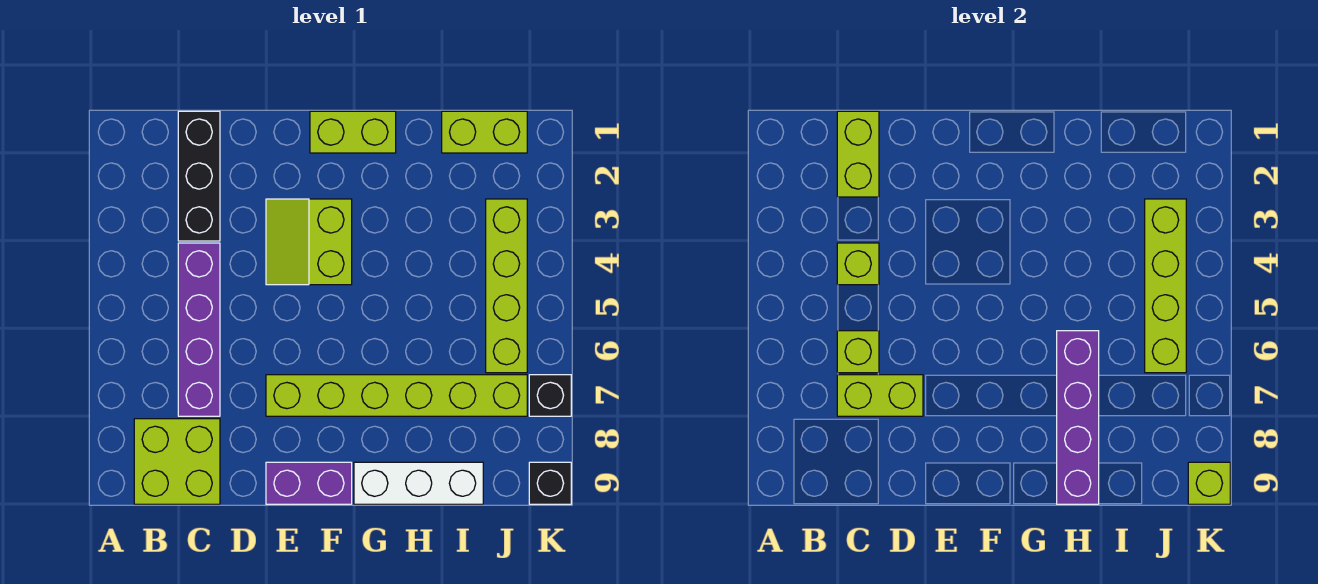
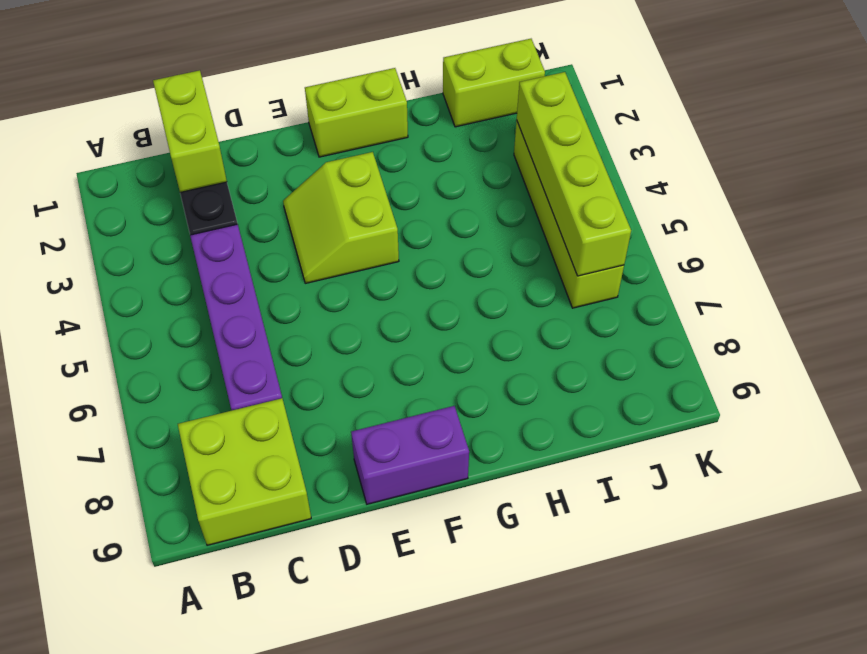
none -> lime brick E7:J7 level 1
none -> white brick G9:I9 level 1
none -> black brick K7 level 1

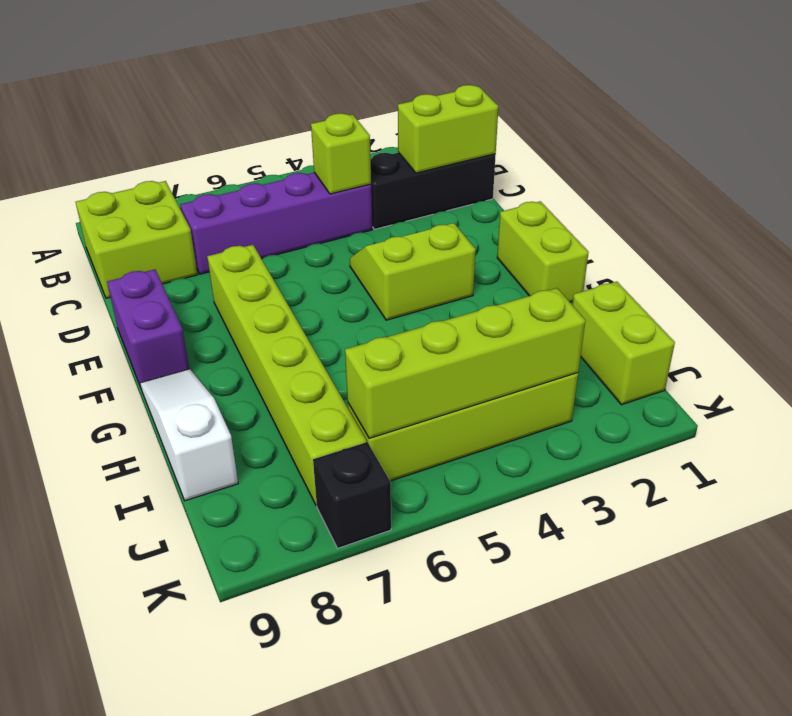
white slope G9:I9 level 1 top I -> white brick G9:I9 level 1
none -> black brick K9 level 1
none -> lime brick C6 level 2
none -> lime brick C7:D7 level 2

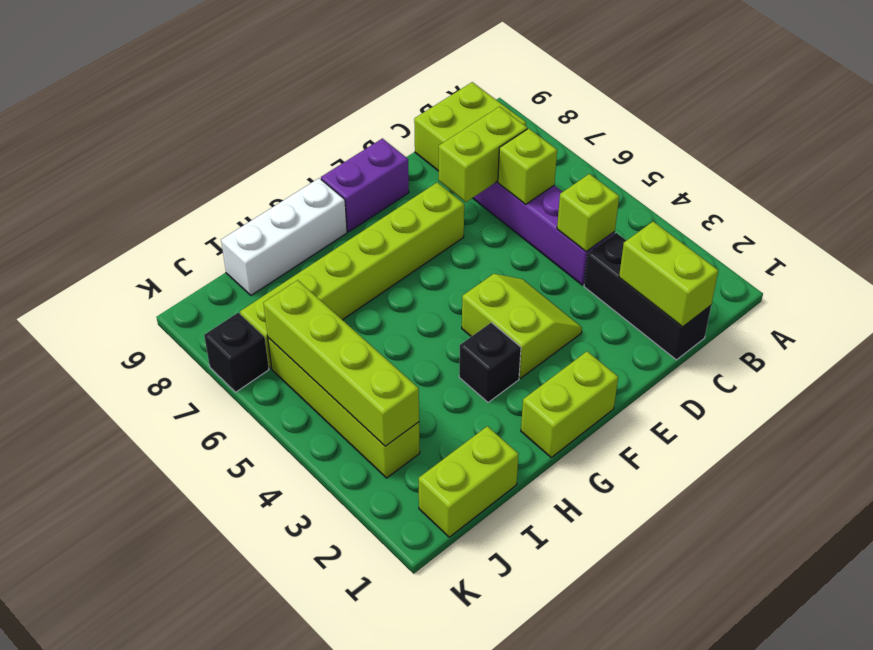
black brick G3 level 1 -> black brick K9 level 1
none -> purple brick H6:H9 level 2
none -> lime brick K9 level 2

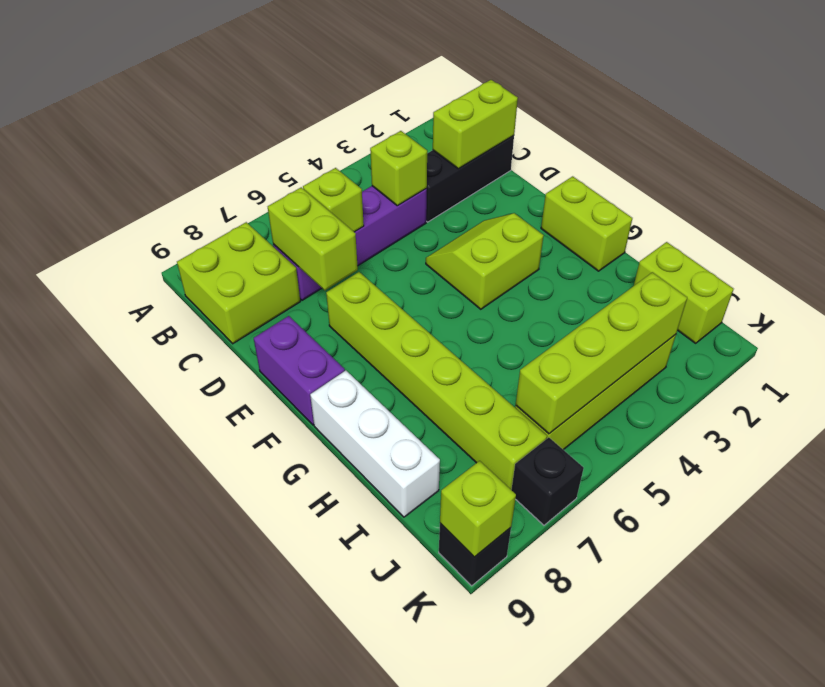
none -> purple brick H6:H9 level 2

